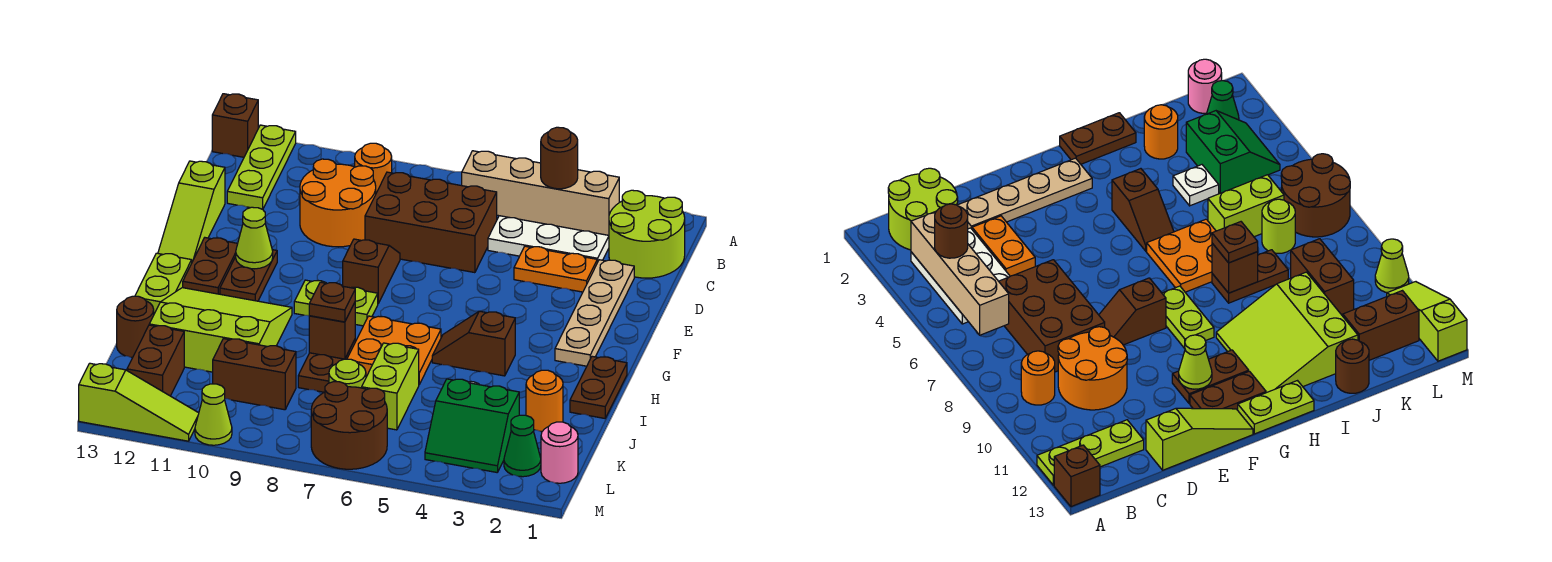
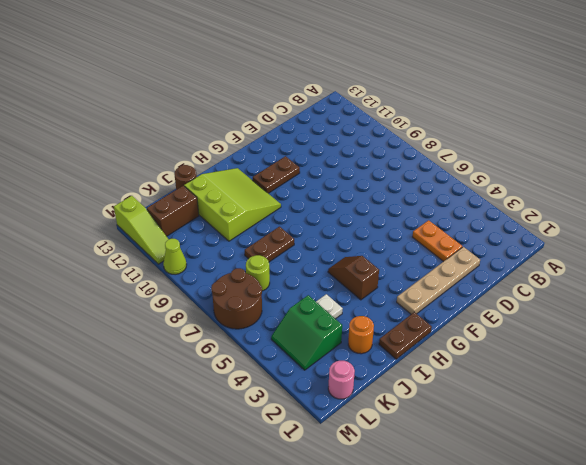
none -> lime plate A12:C12 level 1
none -> brown brick A13 level 1
none -> lime round brick B1:C2 level 1
none -> white plate B3:C5 level 1

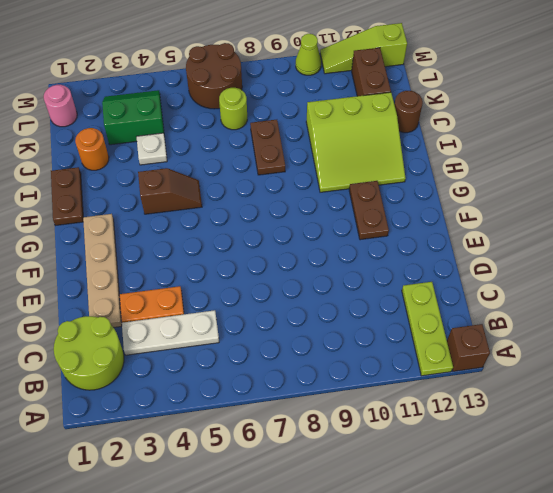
white plate C3:C5 level 1 -> white plate B3:C5 level 1
none -> orange round brick B9 level 1
none -> brown brick C6:D8 level 1
none -> orange round brick C9:D10 level 1
none -> lime slope D13:F13 level 1 top D

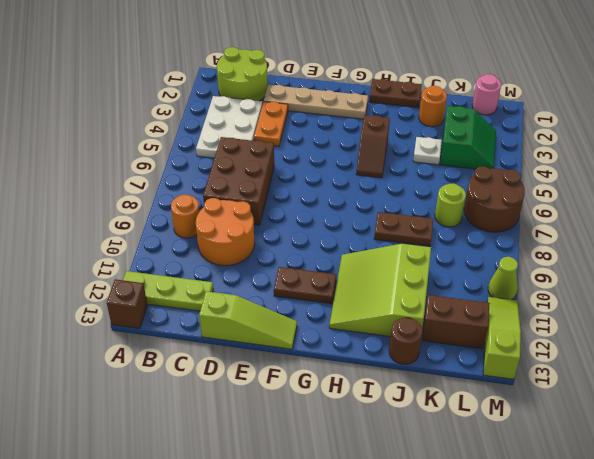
none -> brown slope E8:F8 level 1 top F
none -> brown plate F12:G12 level 1
none -> lime plate G8:G9 level 1
none -> lime plate G13:H13 level 1

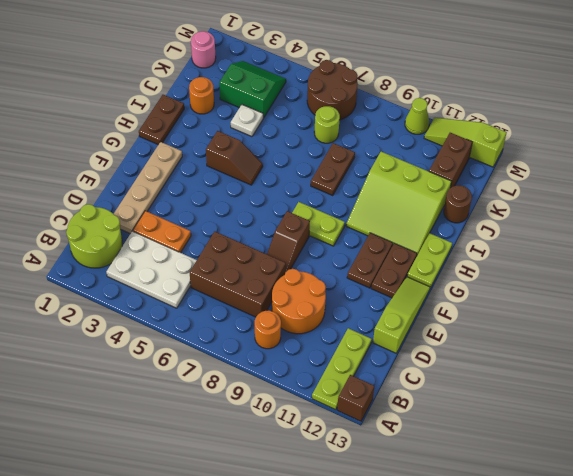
none -> orange plate H6:I7 level 1
none -> lime brick J6:K6 level 1
none -> brown brick K9:K10 level 1
none -> green cone L2 level 1

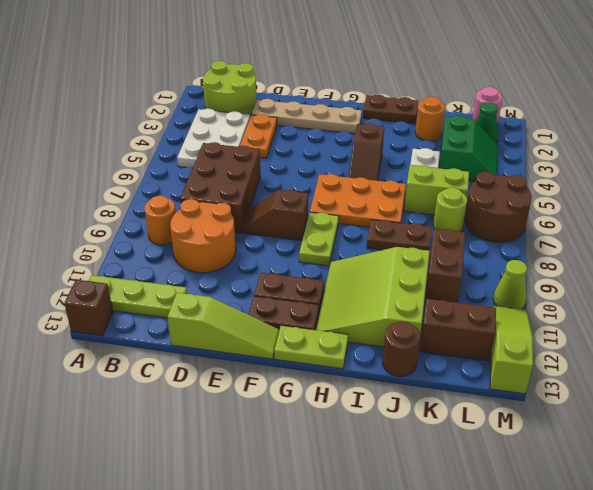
orange plate G6:I7 level 1 -> orange plate H6:I7 level 1
none -> tan brick B3:B6 level 2
none -> lime cone F11 level 2
none -> brown brick I8 level 2
none -> brown round brick B4 level 3

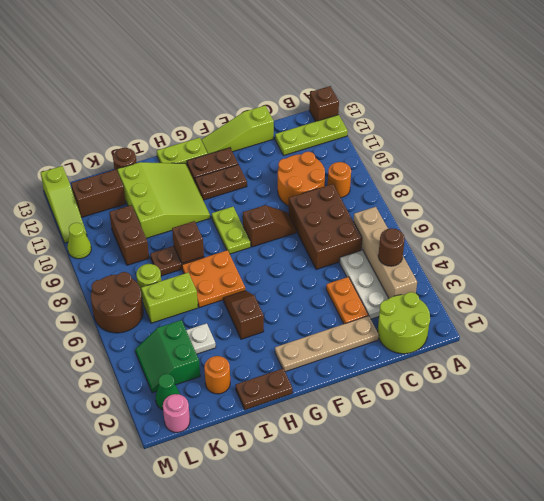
none -> lime cone F11 level 2
none -> brown plate I8 level 3

